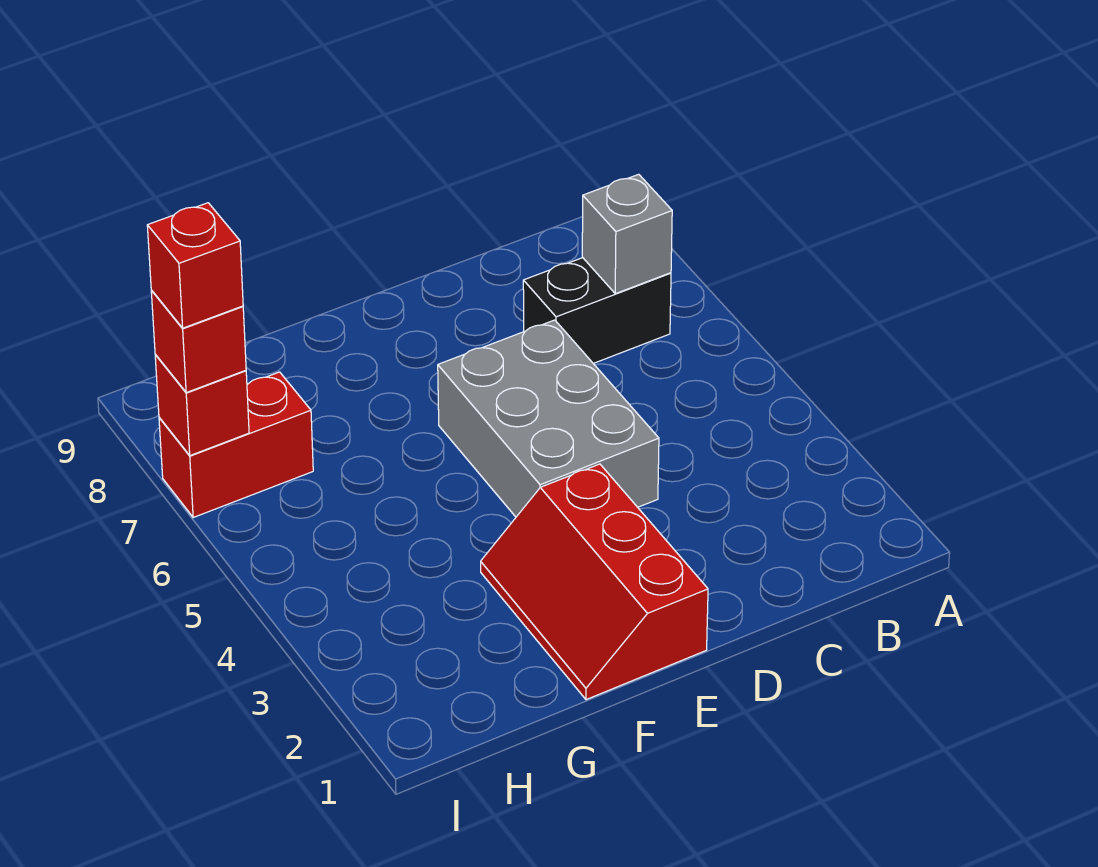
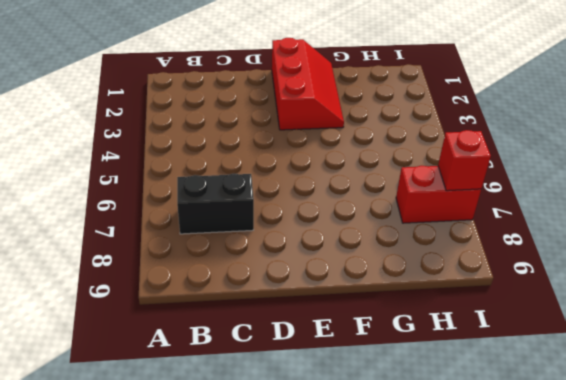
none -> grey brick D4:E6 level 1
none -> grey brick B7 level 2

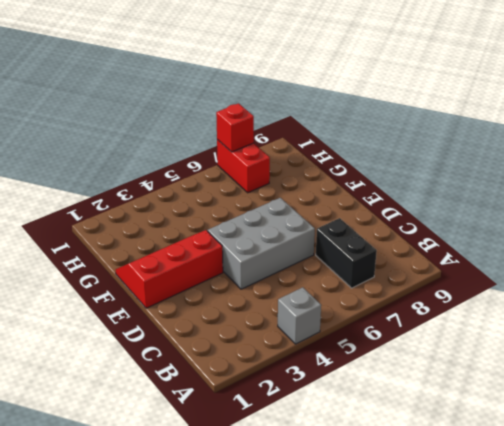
grey brick A4 level 1 -> grey brick B7 level 2
none -> red brick I7 level 3
none -> red brick I7 level 4

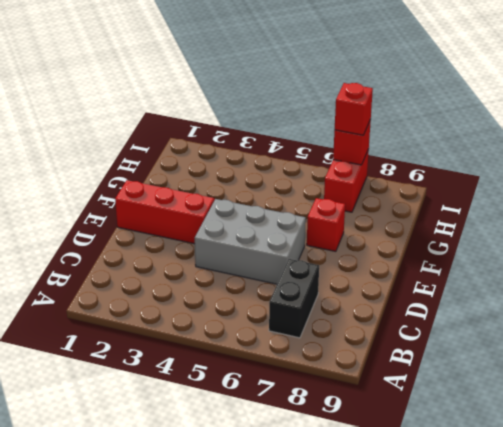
red brick F7 level 1 -> red brick I7 level 4
none -> grey brick B7 level 2

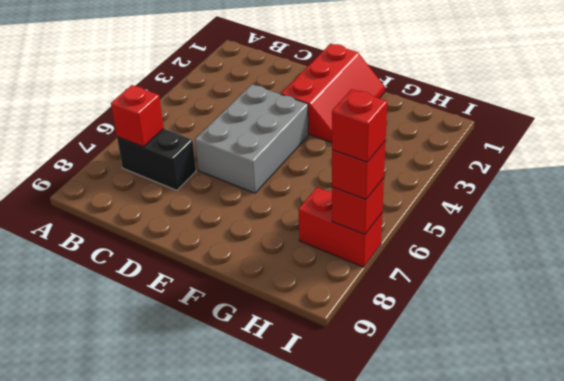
red brick B7 level 2 -> grey brick B7 level 2

